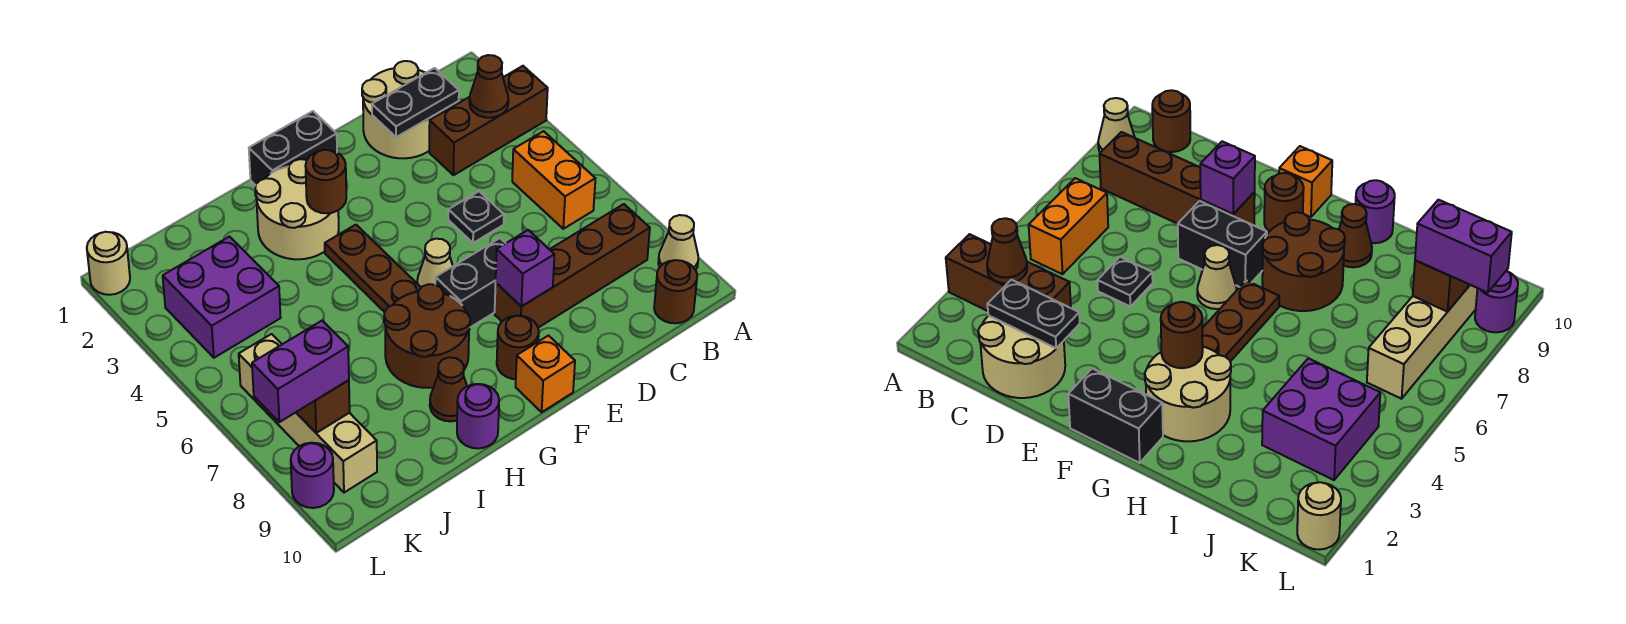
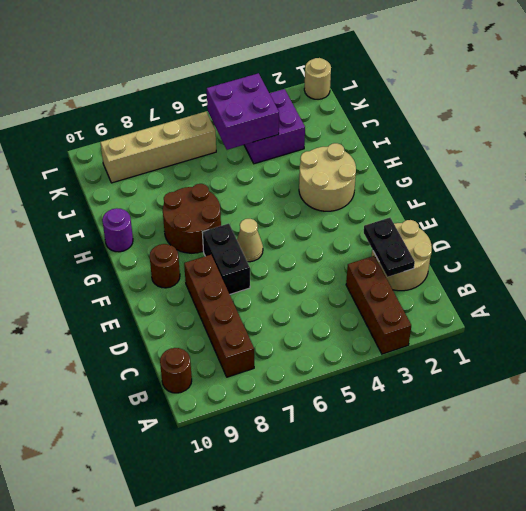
purple brick J4:K5 level 2 -> none
none -> tan cone A9 level 1
none -> orange brick B5:B6 level 1
none -> black plate D5 level 1

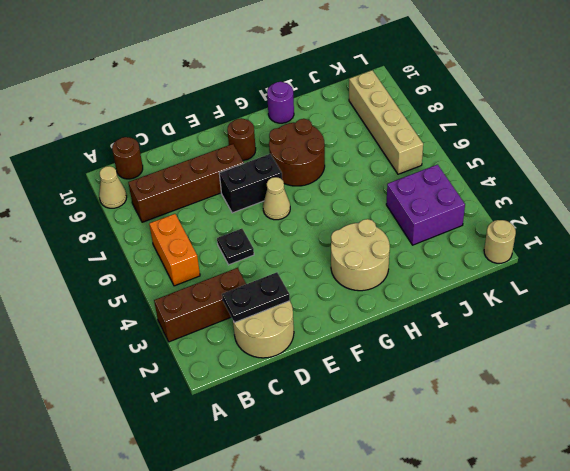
none -> black brick F1:G1 level 1
none -> orange brick F10 level 1
none -> brown plate G4:G6 level 1

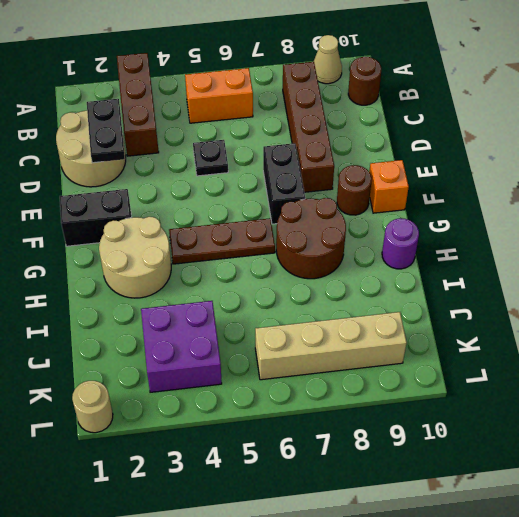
black brick F1:F2 level 1 -> black brick F1:G1 level 1
none -> tan cone F6 level 1
none -> brown cone H9 level 1
none -> purple round brick L9 level 1

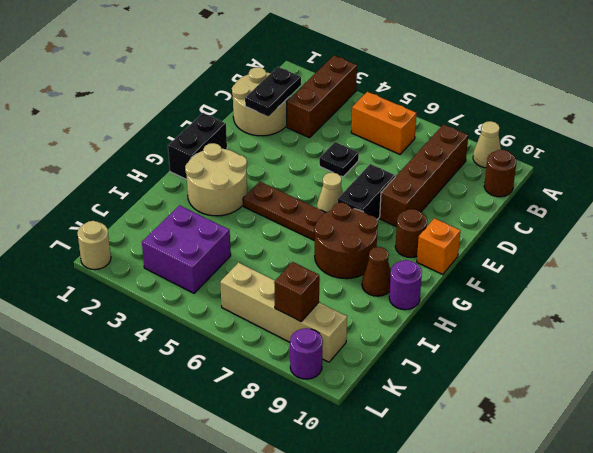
none -> brown cone B3 level 2
none -> purple brick E8 level 2
none -> brown round brick G3 level 2

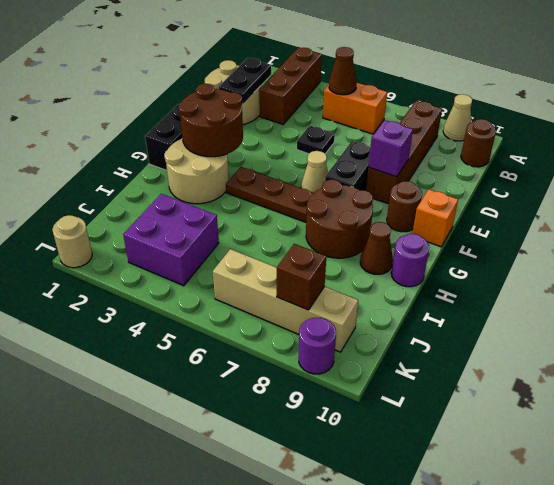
brown cone B5 level 2 -> brown cone B3 level 2
brown round brick F2:G3 level 2 -> brown round brick G3 level 2
none -> purple brick K8:L8 level 3

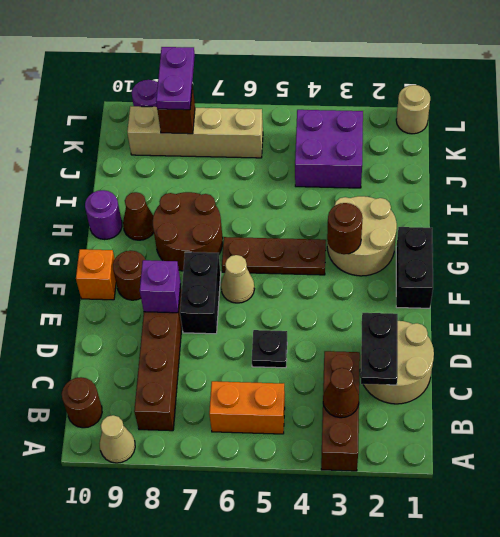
purple plate K8:L8 level 3 -> purple brick K8:L8 level 3

